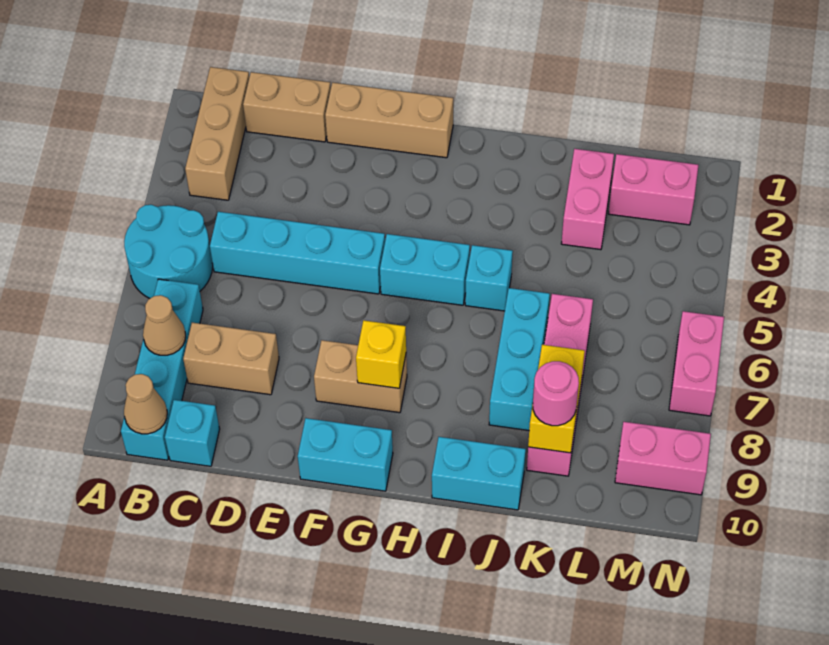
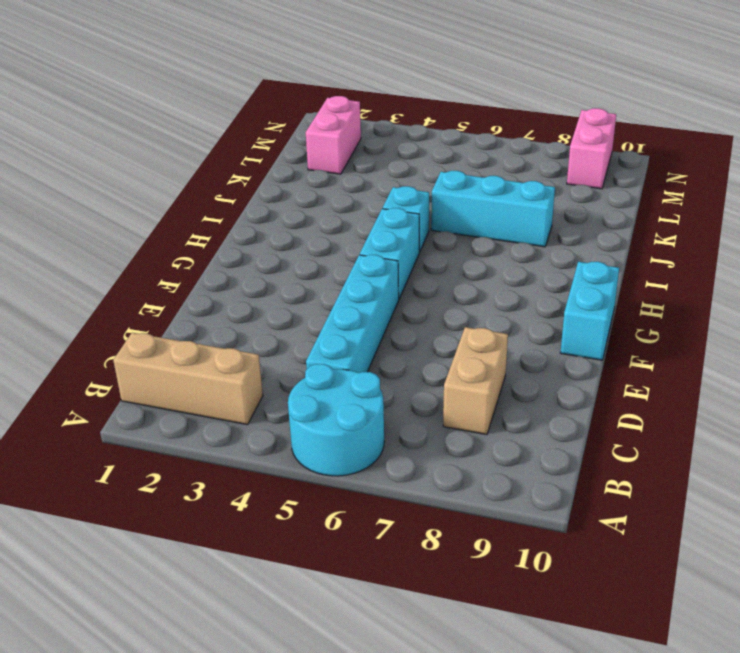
none -> cyan brick B7:B10 level 1
none -> tan brick C1:D1 level 1
none -> cyan brick C10 level 1

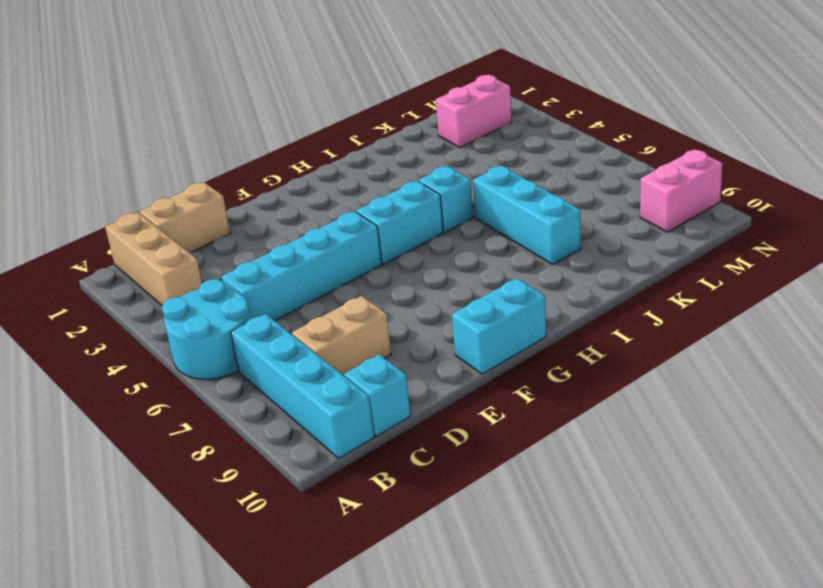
none -> tan brick E1:G1 level 1
none -> tan brick F8:G8 level 1
none -> cyan brick I10:J10 level 1

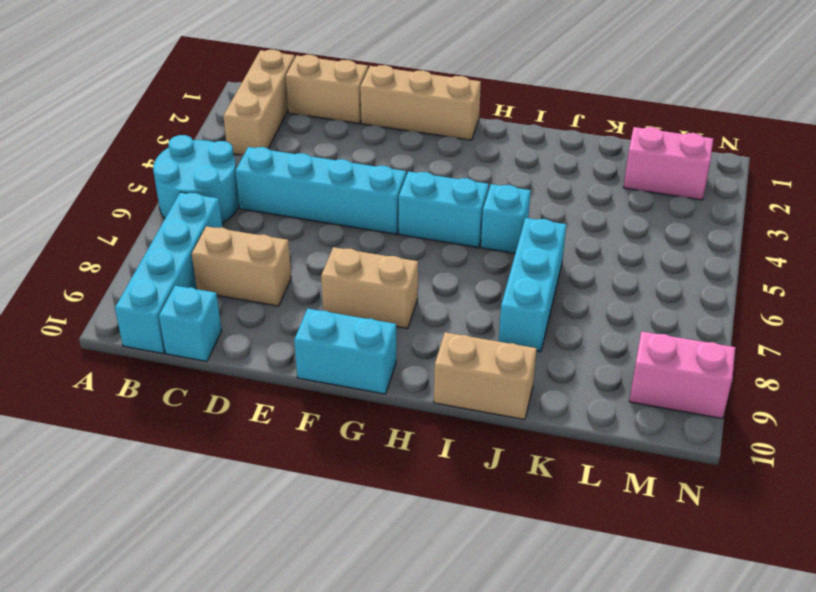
tan brick I10:J10 level 1 -> cyan brick I10:J10 level 1
none -> pink brick K2:K3 level 1
none -> pink brick K6:K9 level 1
none -> pink brick N6:N7 level 1

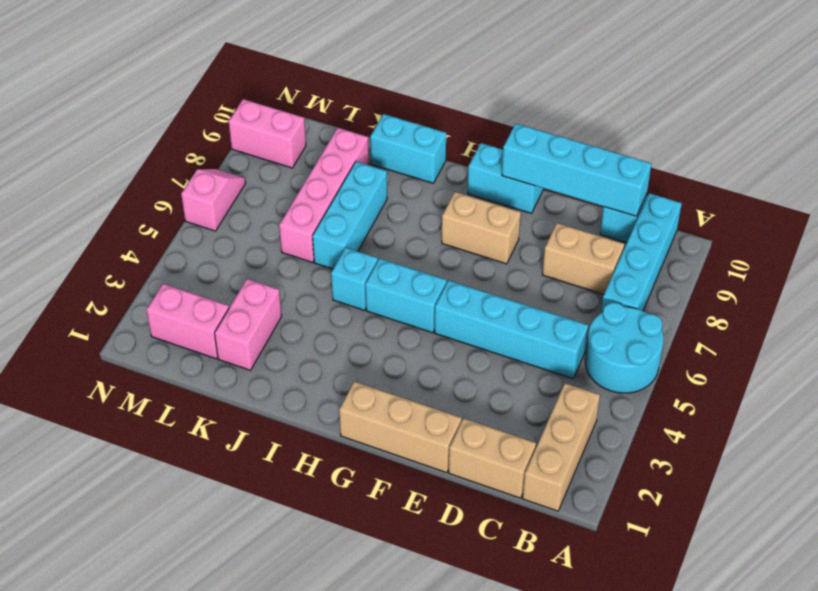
cyan brick C10:F10 level 2 -> none
pink slope N6:N7 level 1 top 6 -> pink brick N6:N7 level 1
none -> tan cone B8 level 2
none -> tan cone B10 level 2
none -> yellow brick G8 level 2

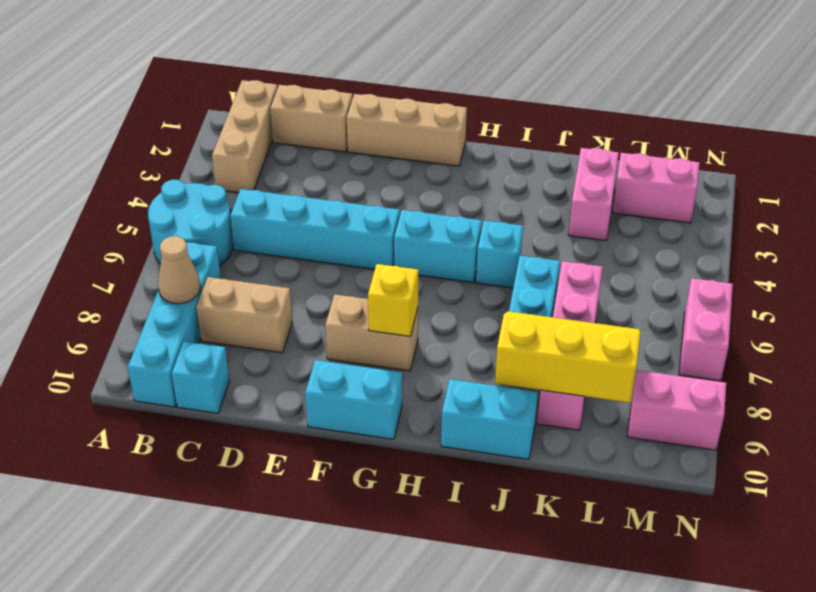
yellow slope J8:L9 level 2 top 9 -> yellow brick K8:K9 level 2
none -> tan cone B10 level 2
none -> pink round brick K9 level 3

